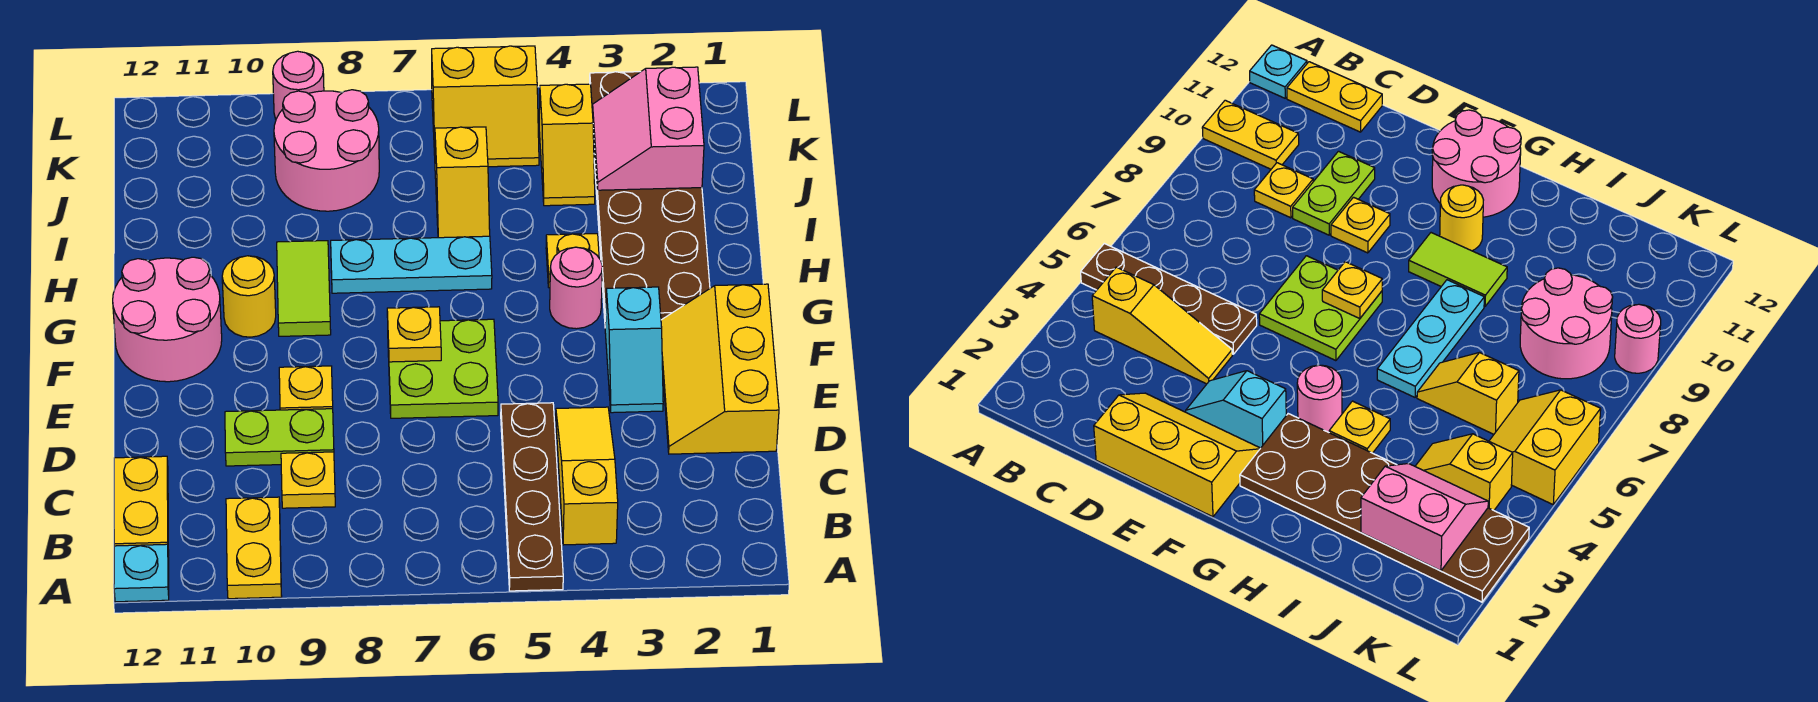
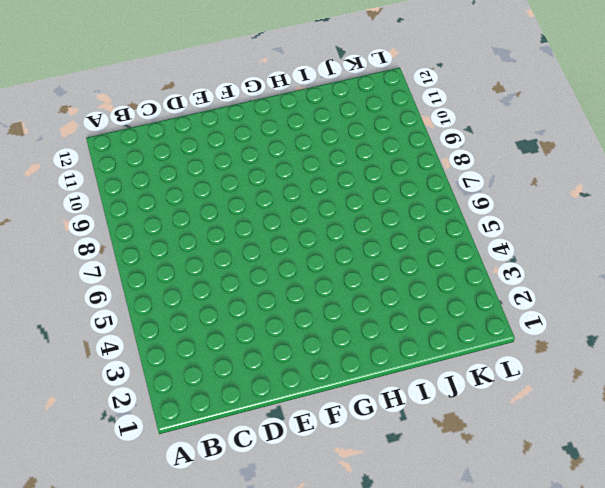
none -> brown plate A5:D5 level 1
none -> yellow plate A10:B10 level 1
none -> cyan plate A12 level 1

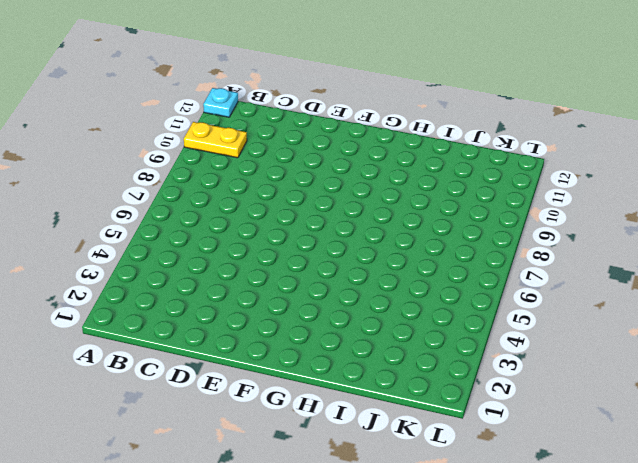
none -> brown plate A5:D5 level 1
none -> yellow slope B4:D4 level 1 top B
none -> yellow plate B12:C12 level 1

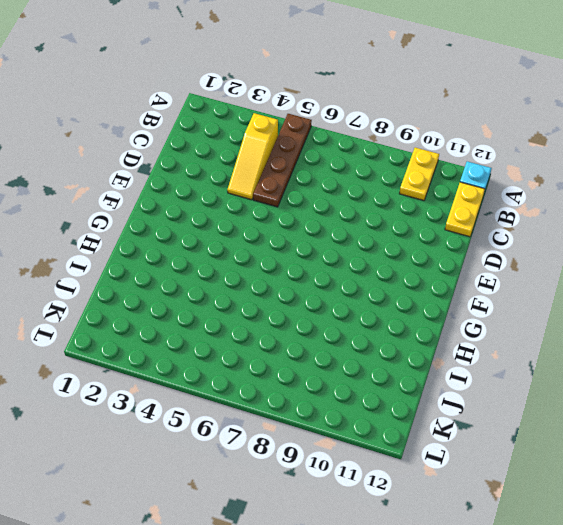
none -> yellow plate C9 level 1
none -> yellow slope D1:F2 level 1 top 1
none -> lime plate D9:D10 level 1

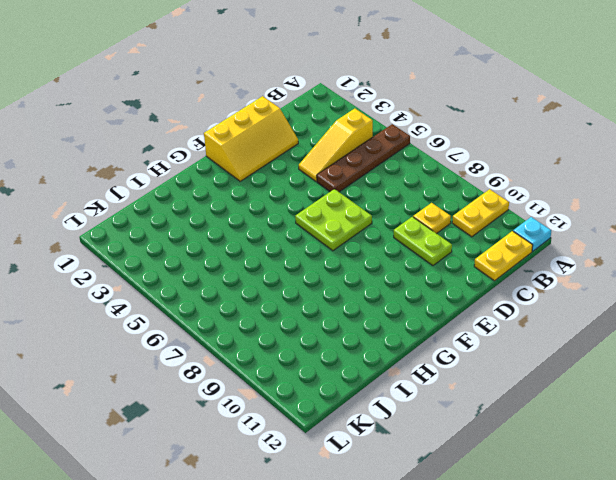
none -> cyan slope E3:F3 level 1 top F
none -> yellow plate E9 level 1
none -> pink round brick F11:G12 level 1

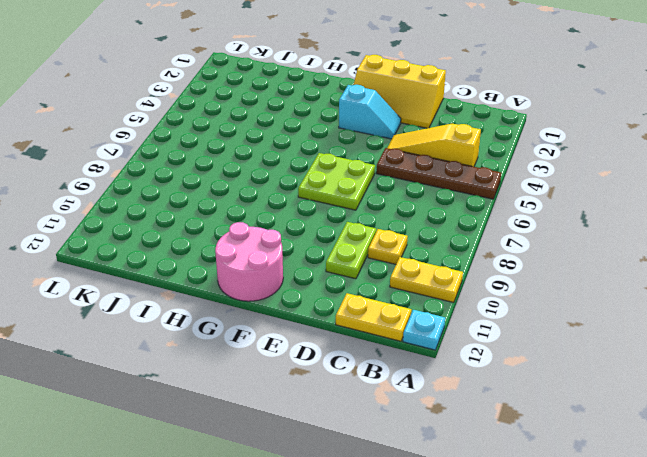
none -> yellow plate E9 level 1
none -> brown plate G2:L3 level 1
none -> pink round brick G4 level 1

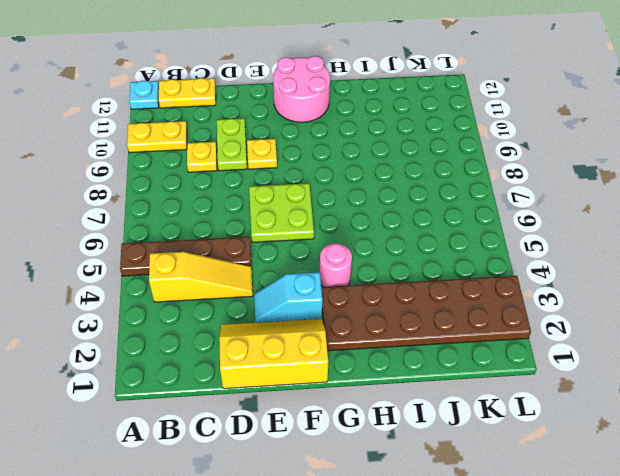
none -> lime tile G9:H9 level 1
none -> yellow round brick G10 level 1
none -> yellow plate H4 level 1

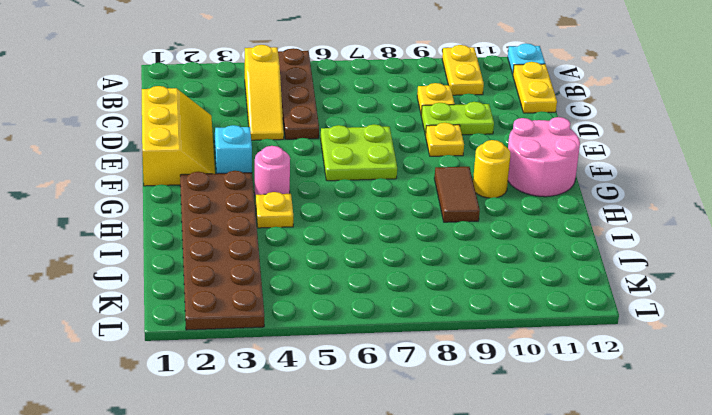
brown tile G9:H9 level 1 -> lime tile G9:H9 level 1
none -> cyan plate H6:H8 level 1
none -> yellow slope I6:J6 level 1 top J
none -> yellow slope J4:K4 level 1 top K

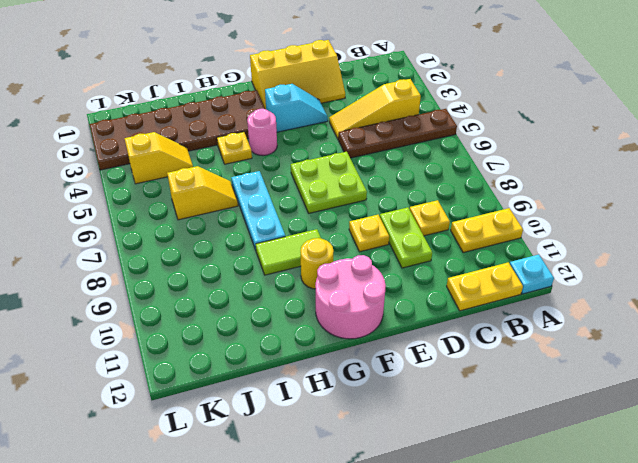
none -> pink round brick J8:K9 level 1
none -> yellow slope K5:L6 level 1 top L
none -> pink round brick L9 level 1

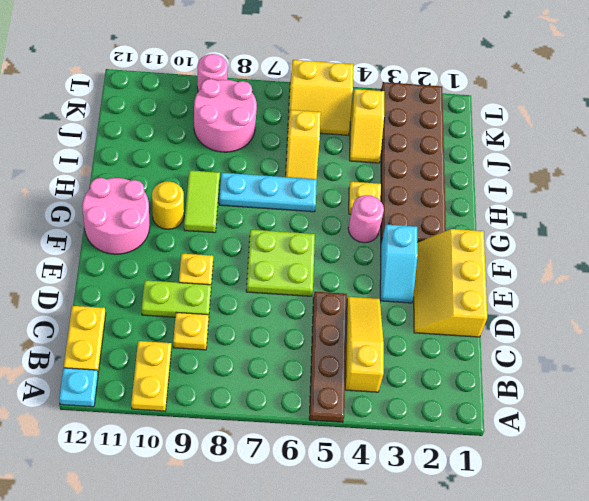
none -> yellow plate F7 level 2
none -> pink slope J2:K3 level 2 top 2

